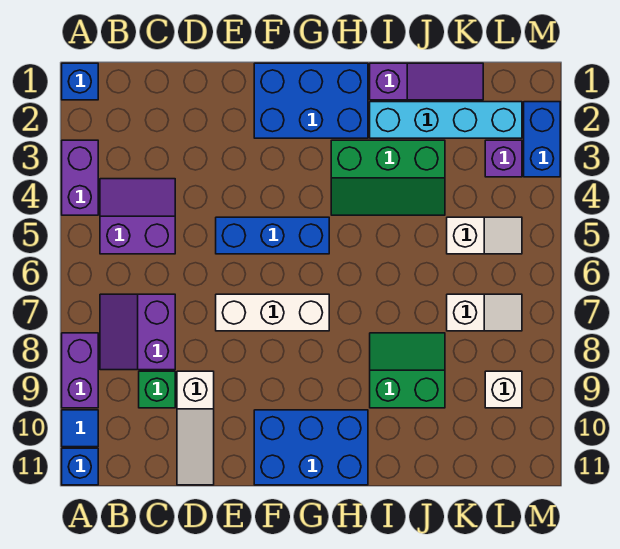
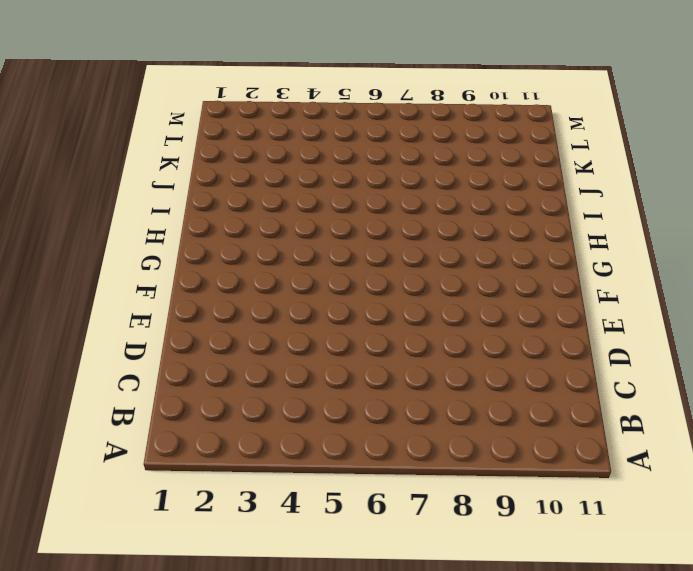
none -> blue brick A1 level 1
none -> purple brick A3:A4 level 1
none -> purple brick A8:A9 level 1

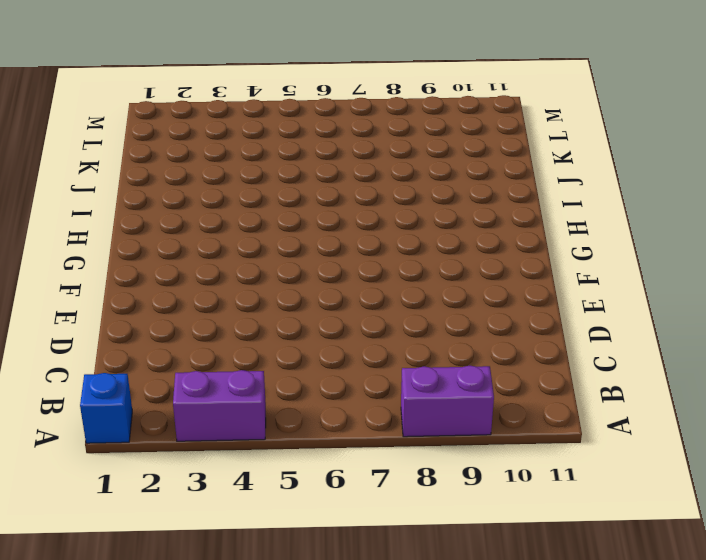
none -> blue tile A10 level 1
none -> blue brick A11 level 1
none -> purple slope B4:C5 level 1 top 5

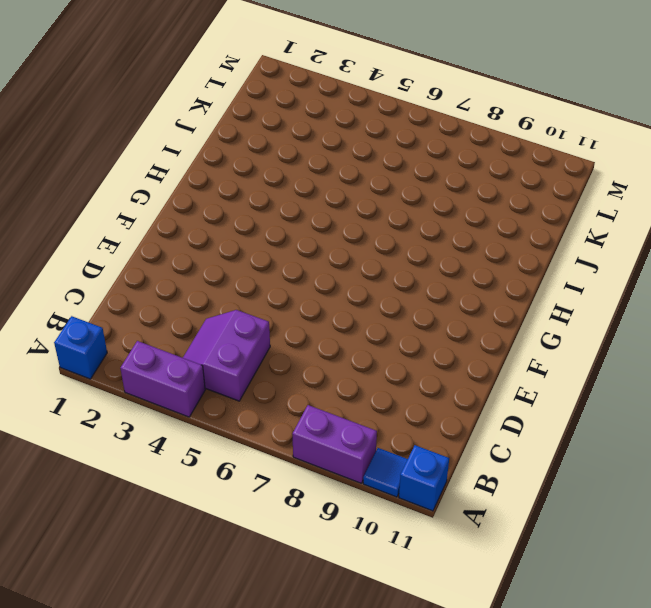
none -> purple slope B7:C8 level 1 top C
none -> green brick C9 level 1
none -> white slope D9:D11 level 1 top 9

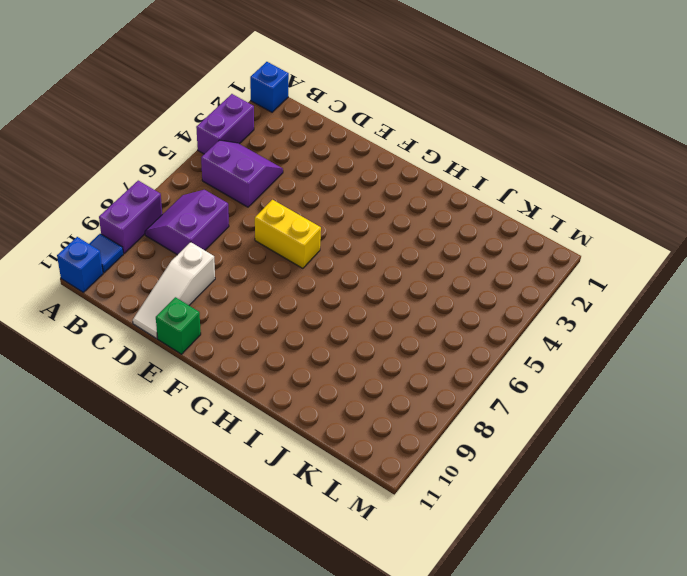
yellow brick E6:F6 level 1 -> none
green brick E11 level 1 -> green brick C9 level 1
none -> blue brick E5:G5 level 1
none -> white brick E7:G7 level 1
none -> blue brick F1:H2 level 1

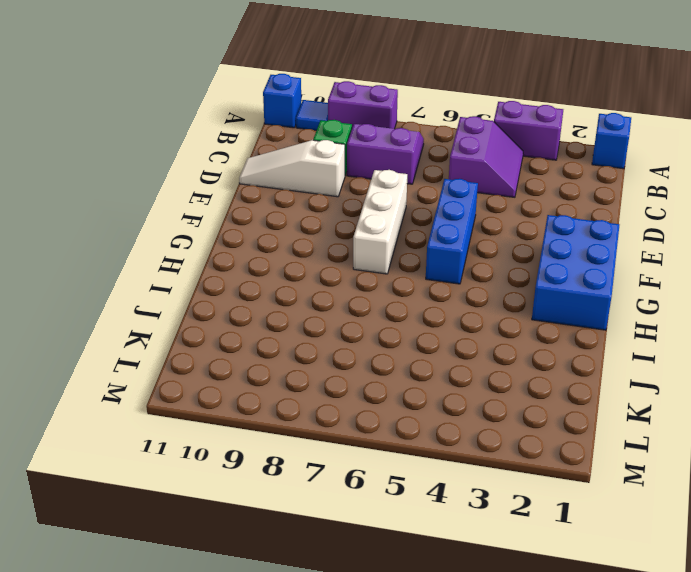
none -> blue brick F10:H11 level 1
none -> green slope H3:J4 level 1 top 3
none -> purple slope I1:K1 level 1 top I

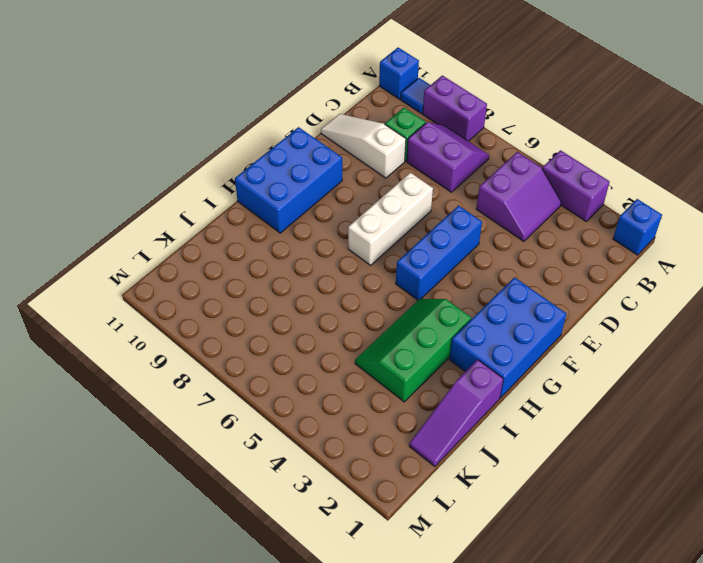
none -> cyan brick I2:L2 level 1
none -> green slope I8:J9 level 1 top 9
none -> white slope K5:L5 level 1 top K

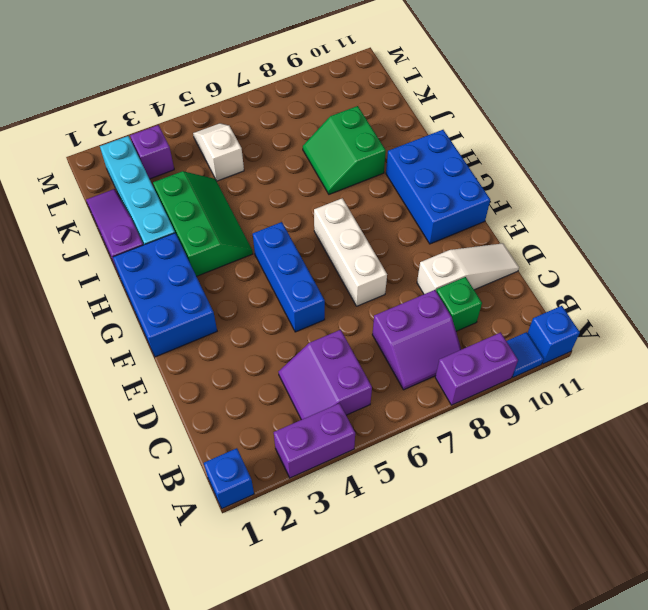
none -> white slope K7:L7 level 1 top K
none -> white brick L9 level 1
none -> blue brick M2:M3 level 1

